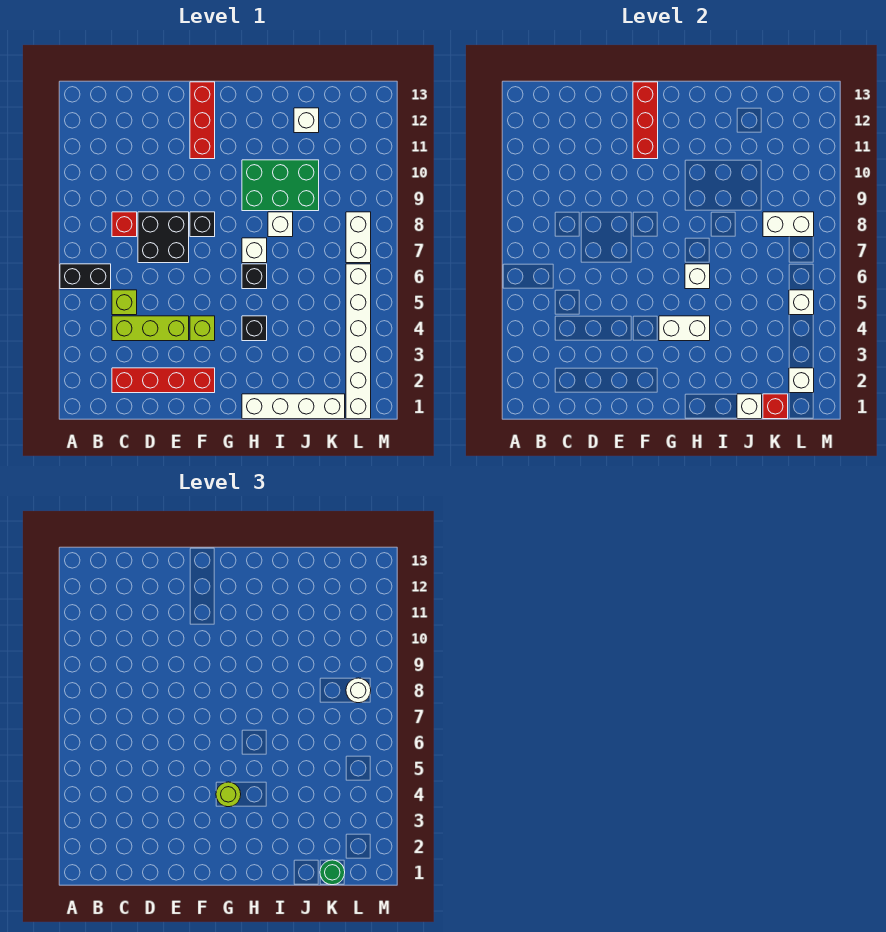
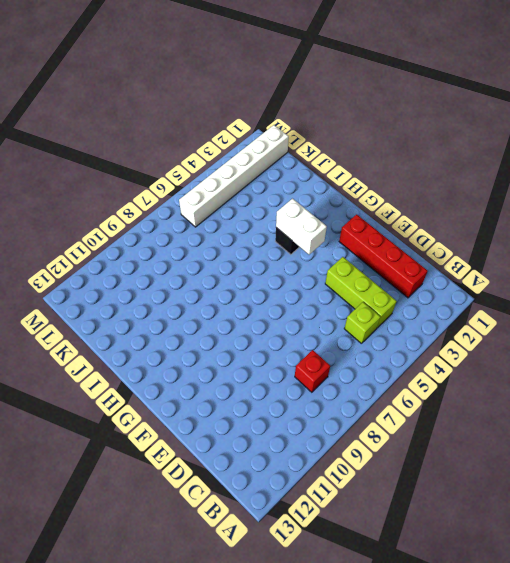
none -> black brick A6:B6 level 1
none -> black brick D7:E8 level 1
none -> lime brick F4 level 1

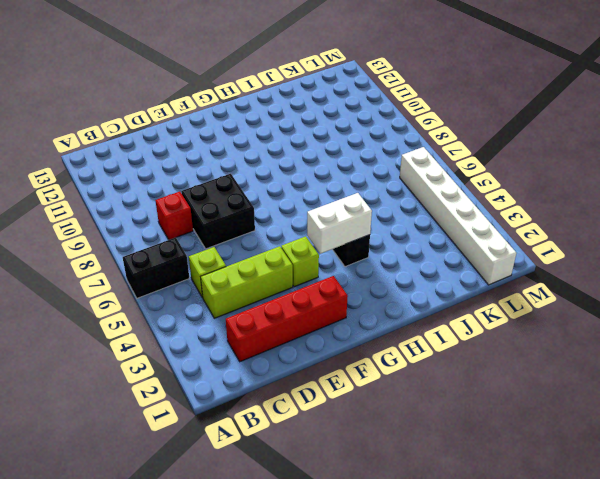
none -> black brick F8 level 1
none -> red brick F11:F13 level 1
none -> white brick H1:K1 level 1

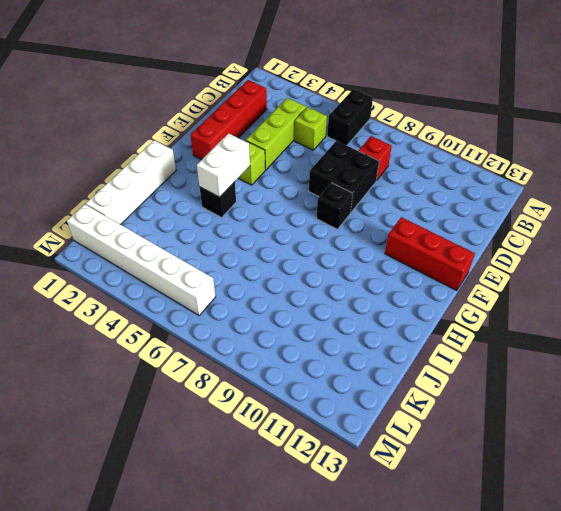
none -> black brick H6 level 1
none -> white brick H7 level 1
none -> green brick H9:J10 level 1

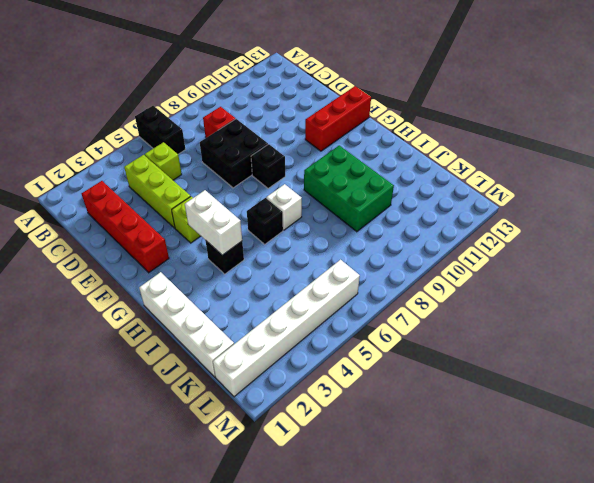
none -> white brick I8 level 1
none -> white brick J12 level 1
none -> white brick L7:L8 level 1

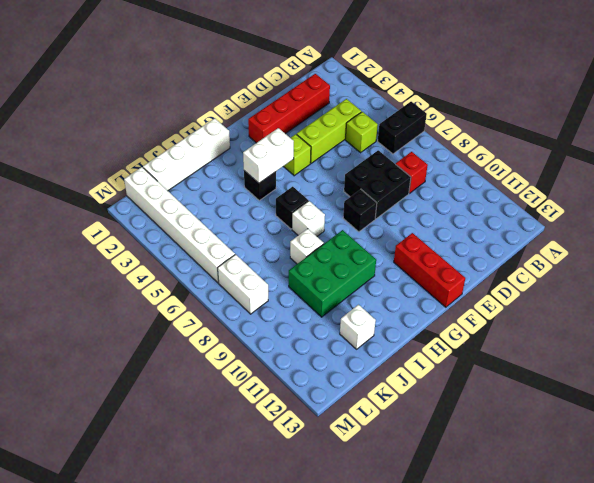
none -> red brick F11:F13 level 2
none -> white brick H6 level 2
none -> white brick J1 level 2

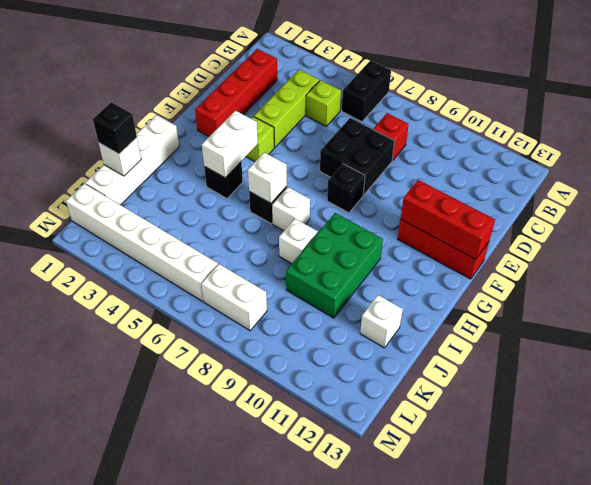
black brick J1 level 3 -> none
none -> red brick K1 level 2
none -> white brick K8:L8 level 2
none -> white brick L2 level 2

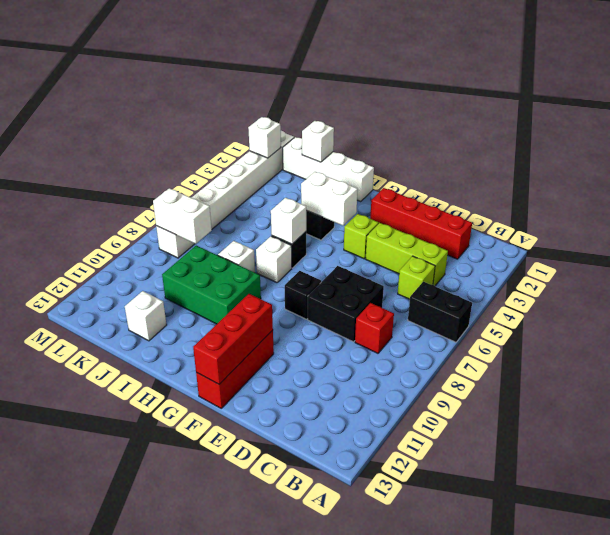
none -> red brick K1 level 2
none -> white brick L5 level 2
none -> lime round brick G4 level 3

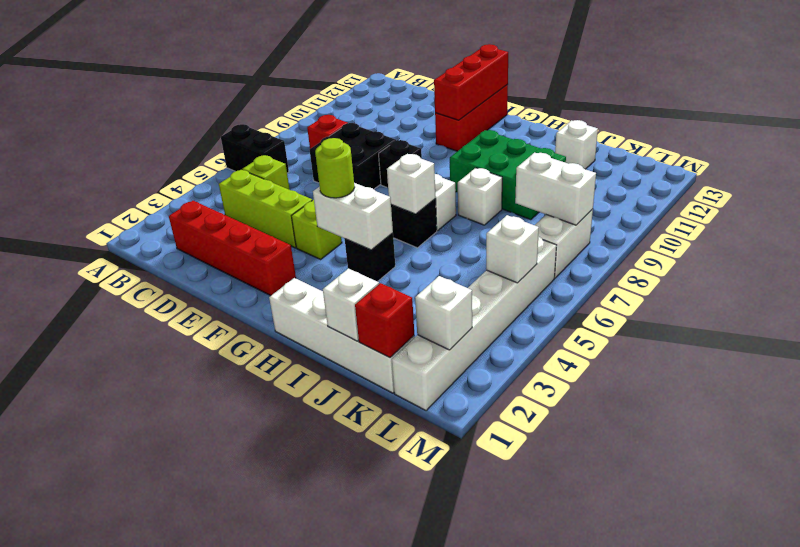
none -> green round brick K1 level 3
none -> white round brick L8 level 3

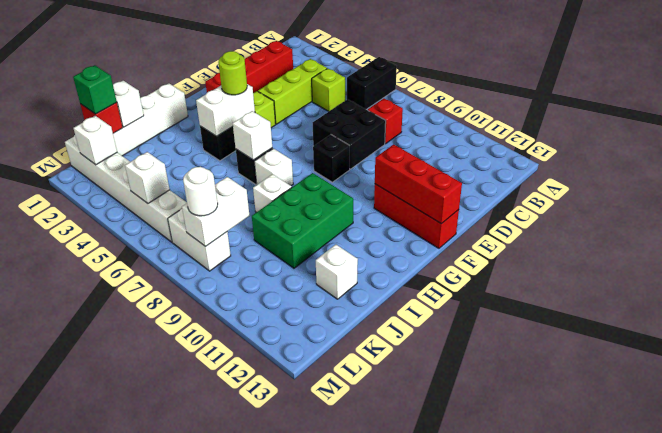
green brick K1 level 3 -> green round brick K1 level 3

